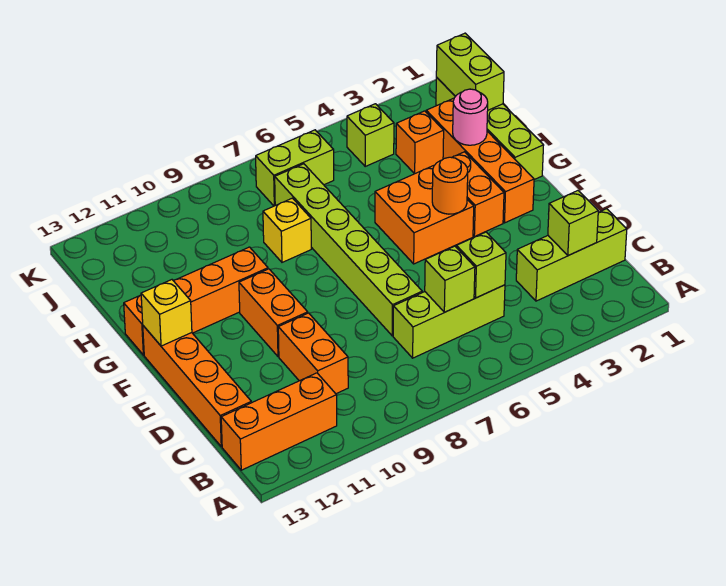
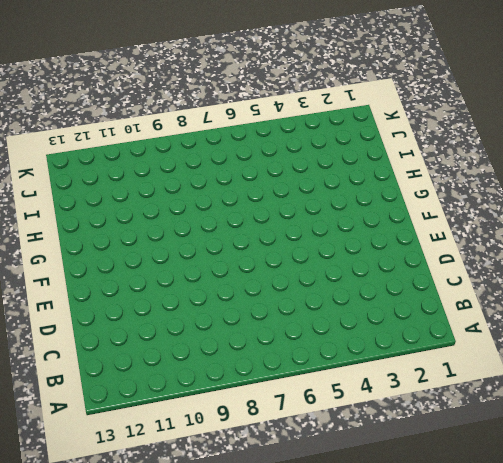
none -> orange brick B11:B13 level 1
none -> lime brick C1:C3 level 1
none -> lime brick C5:C7 level 1

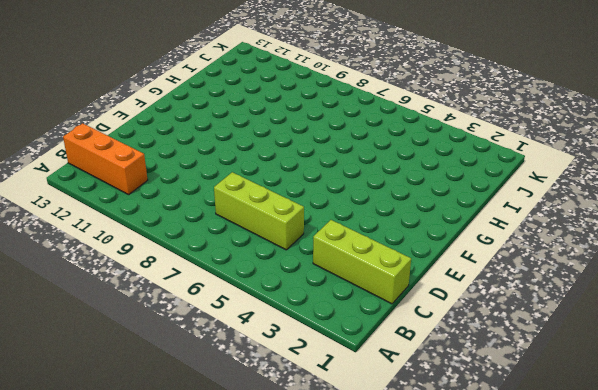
none -> orange brick C10:D10 level 1
none -> orange brick C13:F13 level 1
none -> lime brick D7:I7 level 1

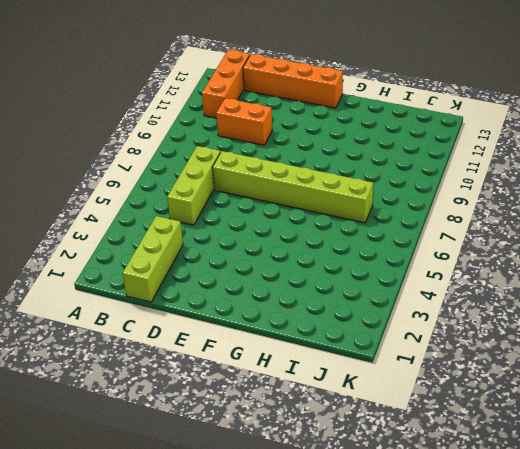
none -> orange brick E10:F10 level 1
none -> orange brick F2:I2 level 1
none -> orange brick F3:G3 level 1

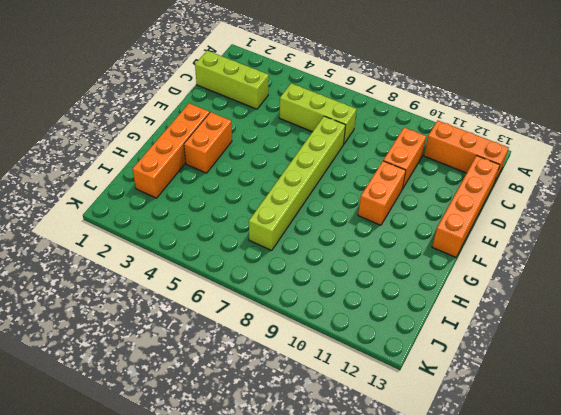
none -> orange brick F4:G5 level 1
none -> lime brick G1:J1 level 1
none -> orange brick G10:G13 level 1

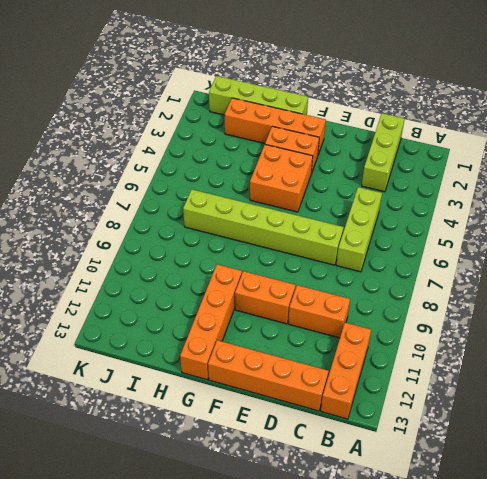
none -> yellow brick H8 level 1
none -> orange brick I3 level 1
none -> lime brick J4 level 1

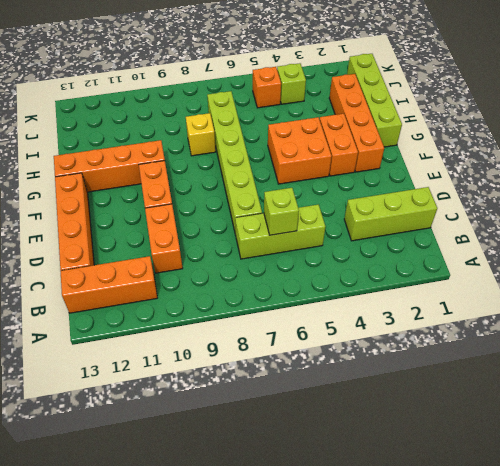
orange brick J5 level 1 -> orange brick I3 level 1
none -> lime brick J6:J7 level 1
none -> lime brick C2 level 2
none -> lime brick C5 level 2

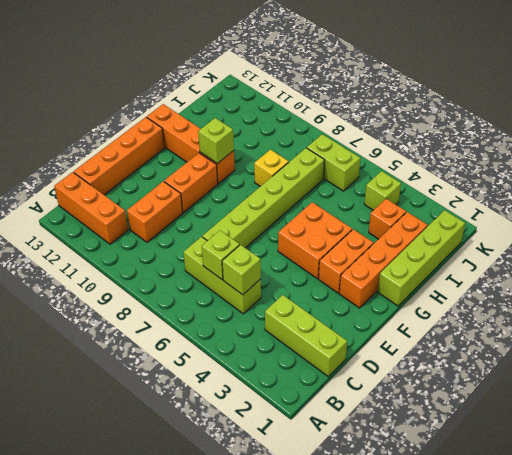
lime brick G10 level 2 -> lime brick C2 level 2
none -> orange round brick F4 level 2
none -> yellow brick F13 level 2
none -> pink round brick H2 level 2

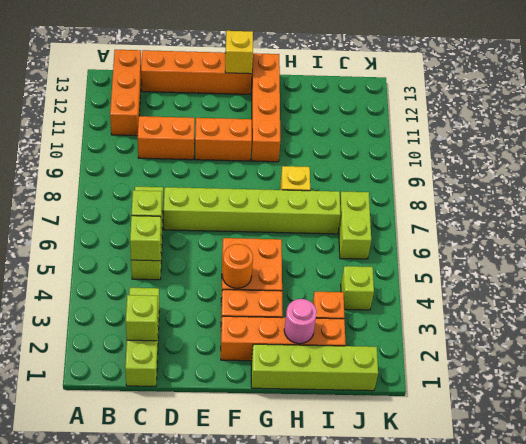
none -> lime brick I1:J1 level 2

